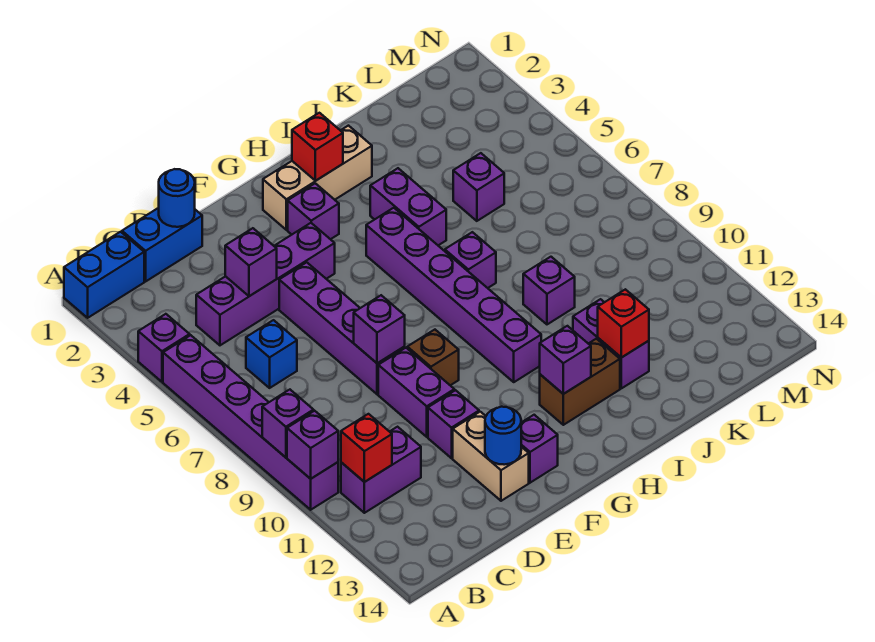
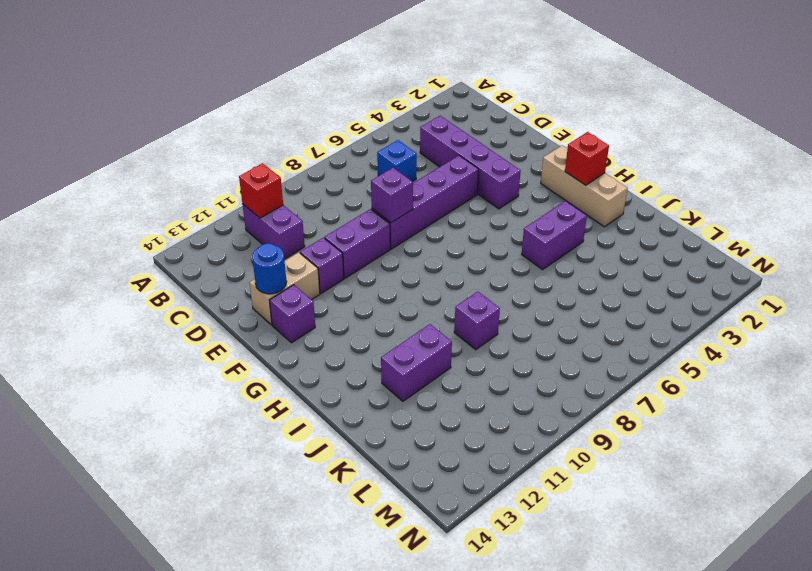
none -> blue brick A1:B1 level 1
none -> purple brick A4 level 1
none -> purple brick A5:A10 level 1
none -> blue brick C1:D1 level 1

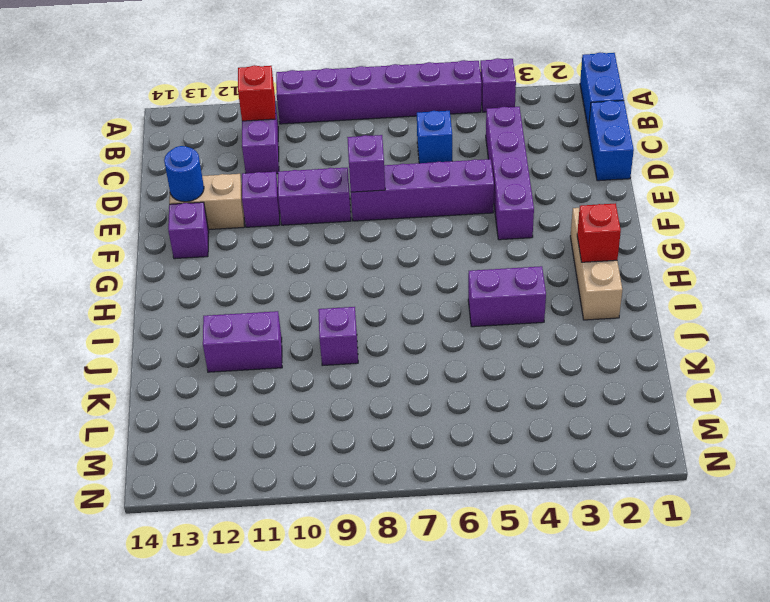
none -> brown brick F9 level 1
none -> purple brick G3 level 1
none -> purple brick H5:H10 level 1
none -> brown brick H12:I12 level 1

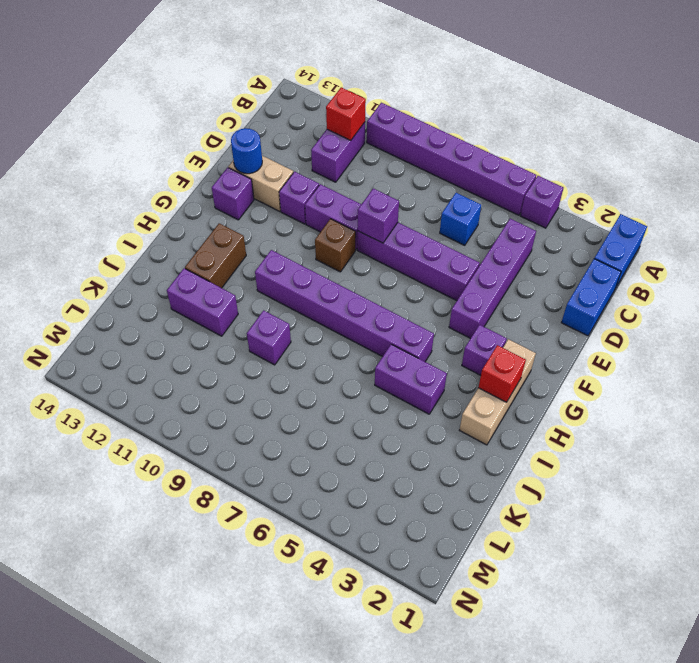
none -> purple brick I7 level 1
none -> purple brick K5 level 1
none -> purple brick A9 level 2
none -> purple brick A10 level 2

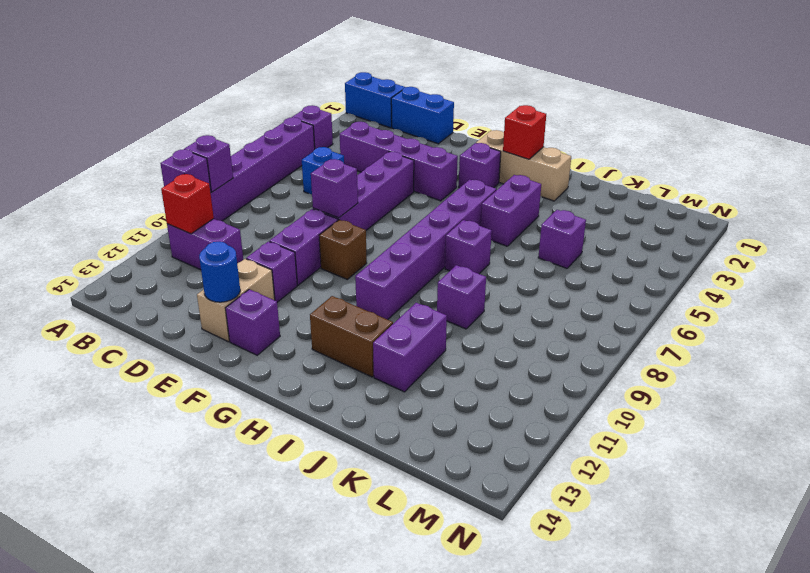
none -> blue round brick D1 level 2
none -> purple brick D4 level 2
none -> purple brick H12 level 2
none -> red brick J12 level 2

